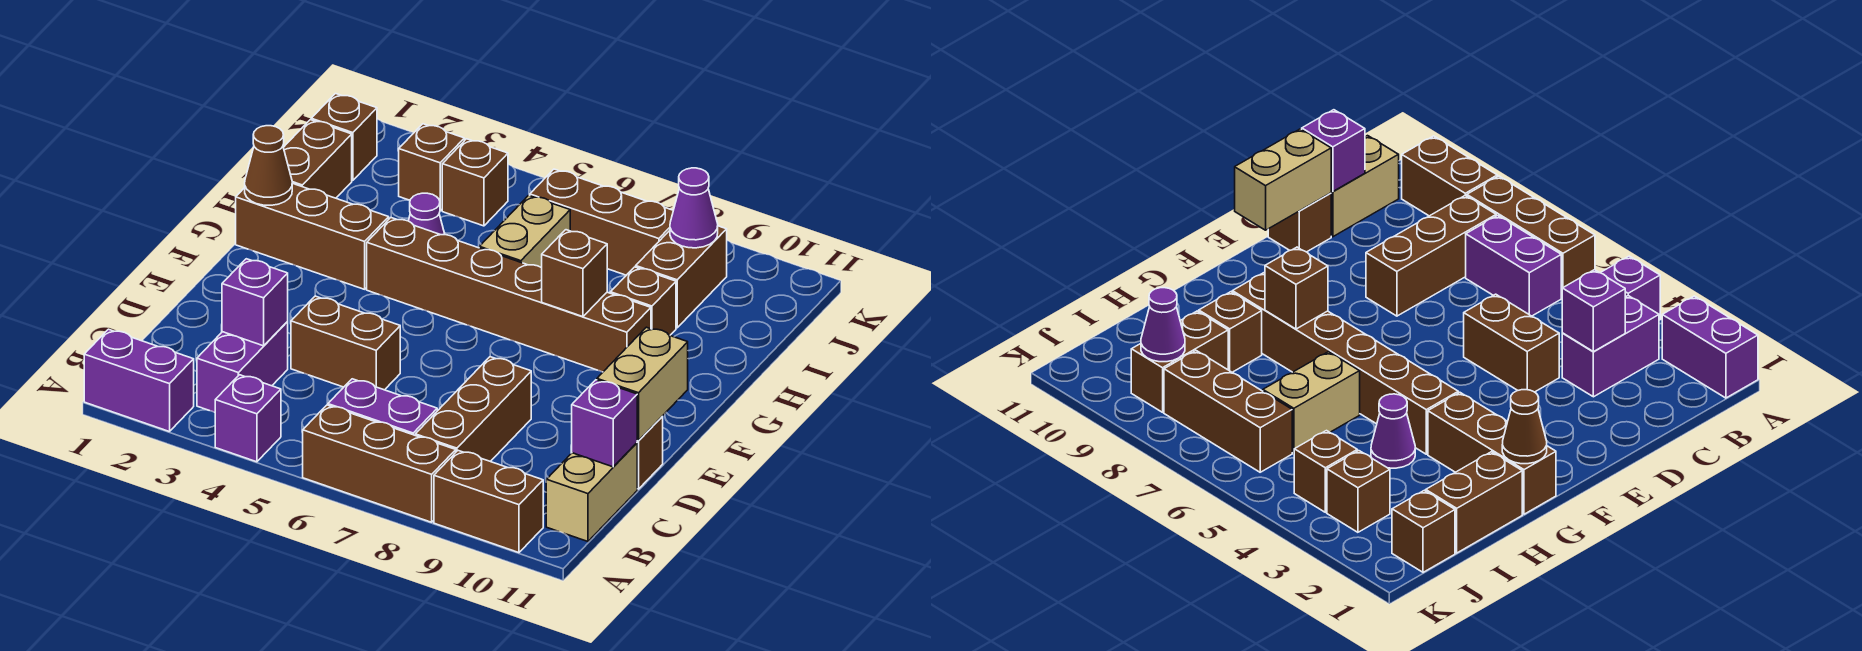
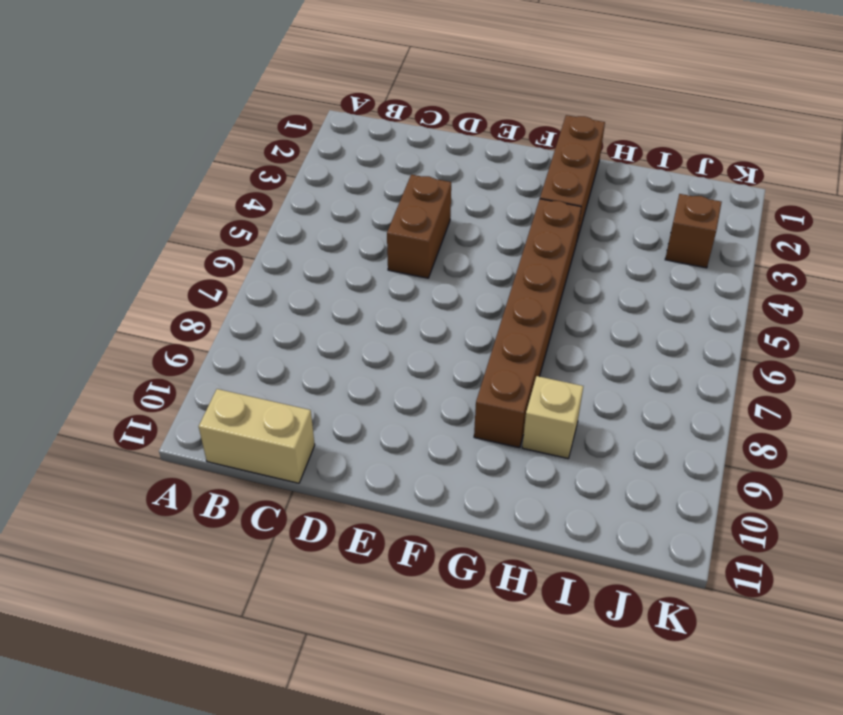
tan brick H9 level 1 -> brown brick H9 level 1
none -> purple brick A1:A2 level 1
none -> purple brick A4 level 1
none -> brown brick A6:A8 level 1

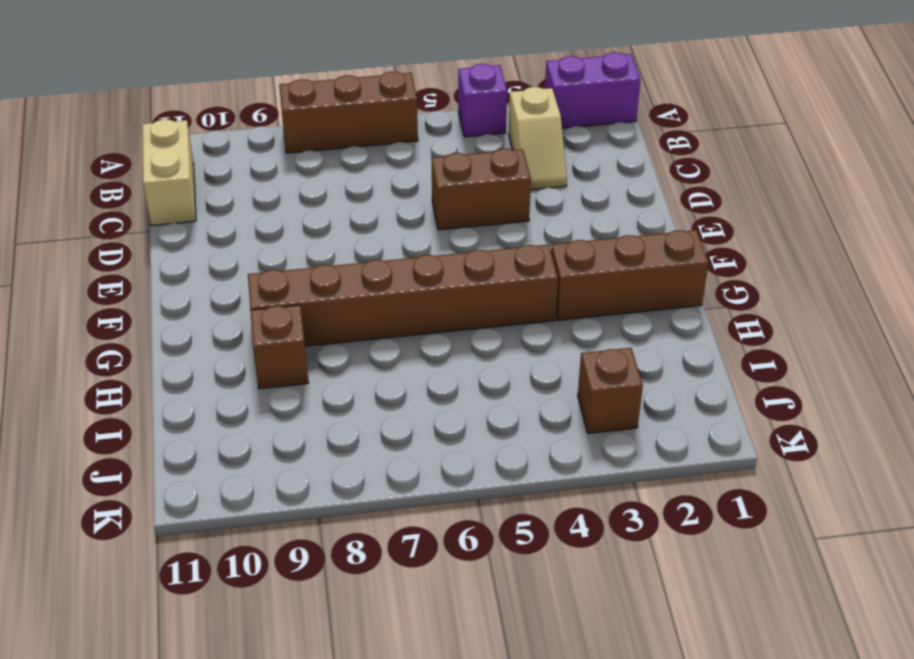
tan slope B3:C3 level 1 top B -> purple brick B3:C3 level 1
none -> brown brick A9:A10 level 1
none -> purple brick B6:B7 level 1
none -> brown brick B8:D8 level 1

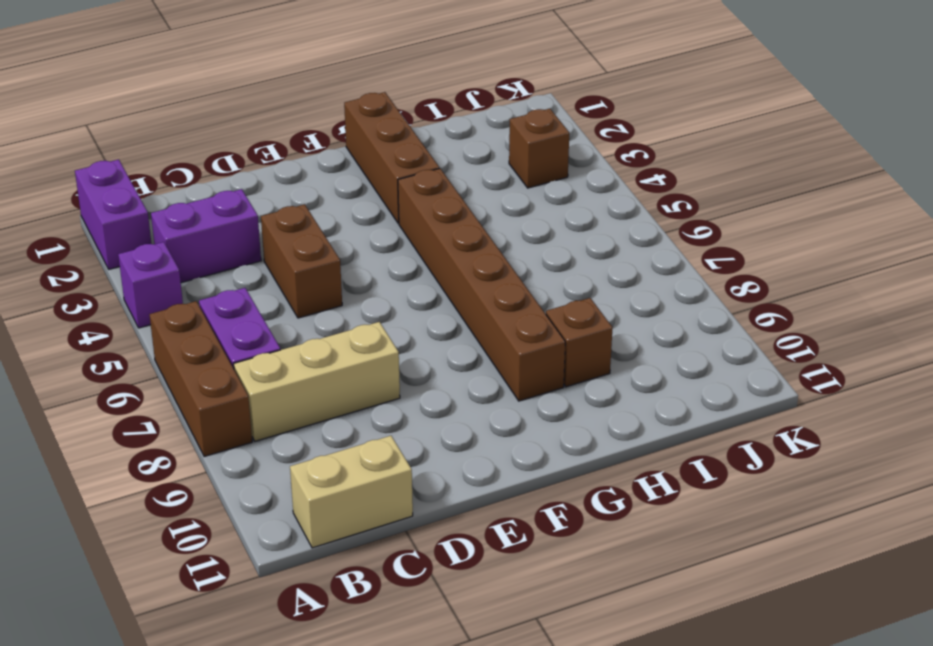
tan brick B8:D8 level 1 -> brown brick B8:D8 level 1
none -> brown brick A9:A10 level 1
none -> brown brick D11 level 1
none -> brown brick H1:I1 level 1

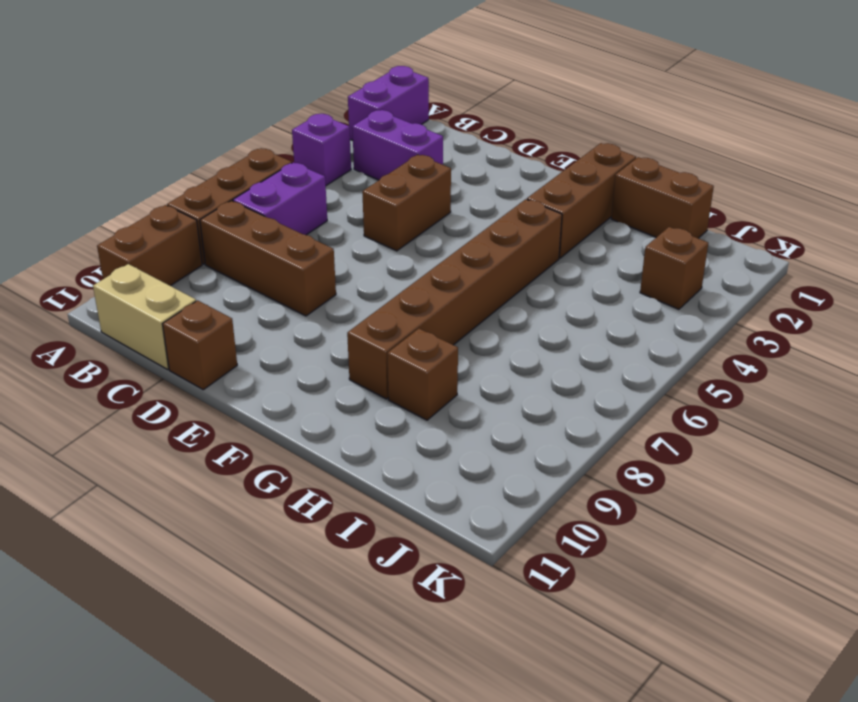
none -> purple cone H4 level 1
none -> tan brick H6:I6 level 1
none -> brown brick I9:J9 level 1

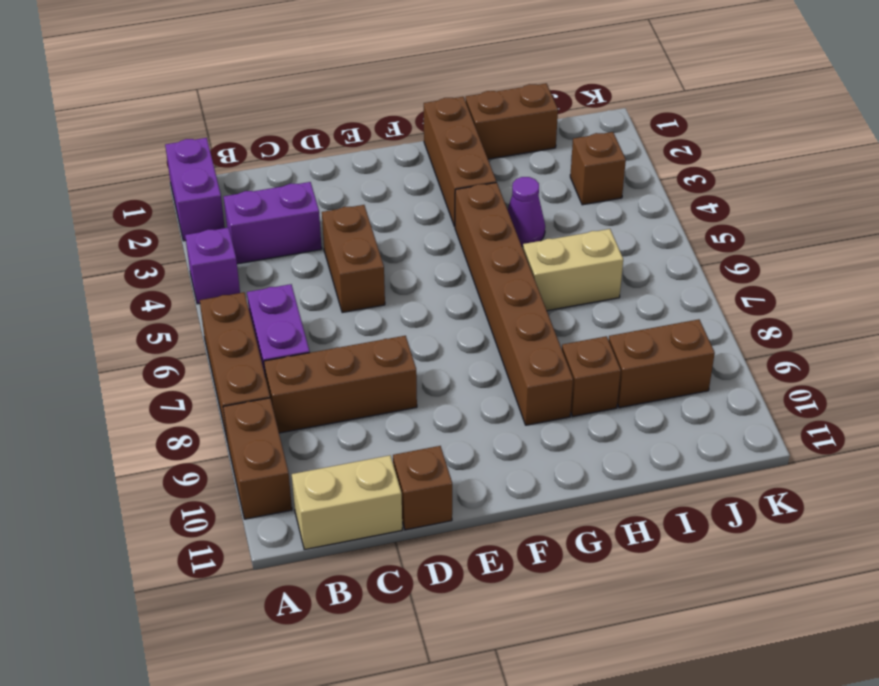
none -> brown brick J1 level 1
none -> brown brick J4 level 1
none -> brown brick J6:J8 level 1

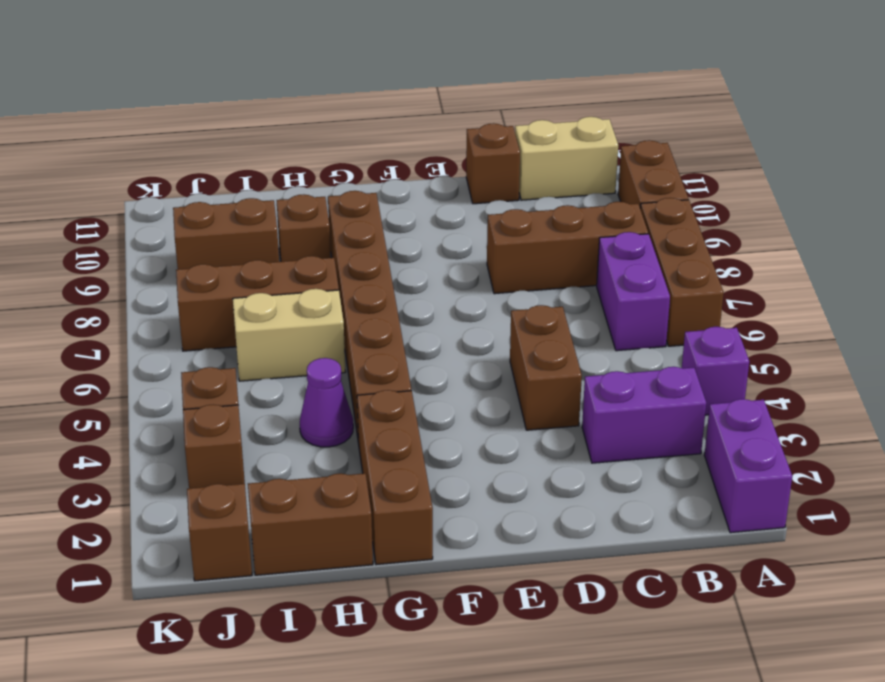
brown brick H7:J7 level 1 -> brown brick J6:J8 level 1
none -> purple brick C3 level 2
none -> purple brick C11 level 2
none -> tan brick D11:E11 level 2

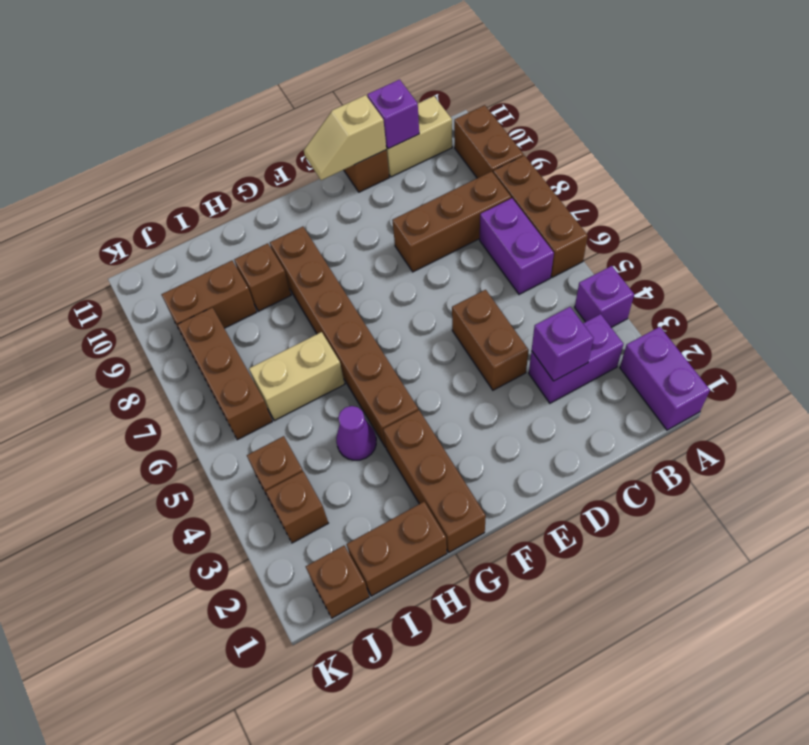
tan slope D11:E11 level 2 top D -> tan brick D11:E11 level 2
none -> brown cone G1 level 2
none -> brown brick G8 level 2
none -> purple cone J9 level 2

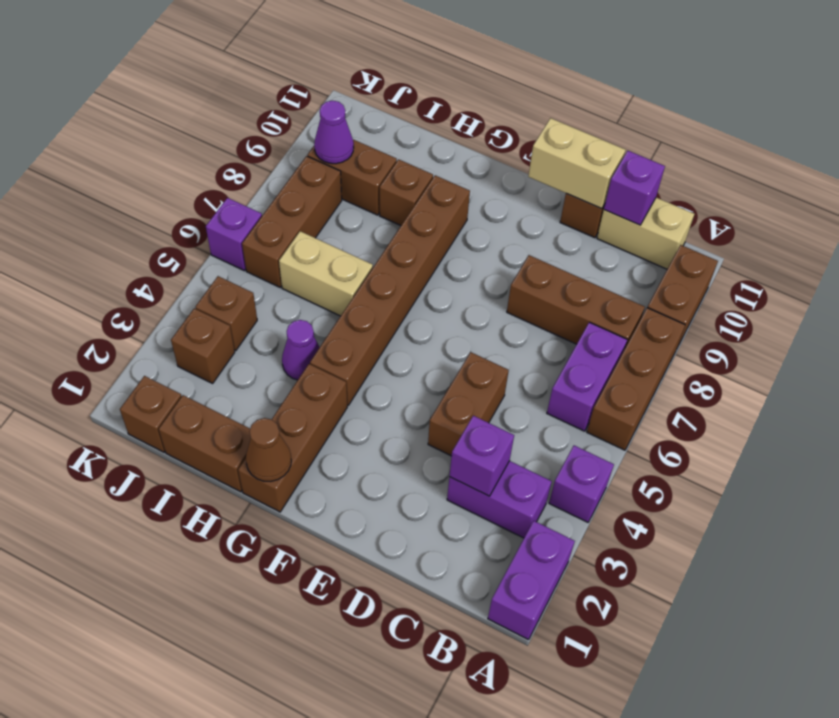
purple brick K6 level 1 -> none
none -> brown brick G8 level 2

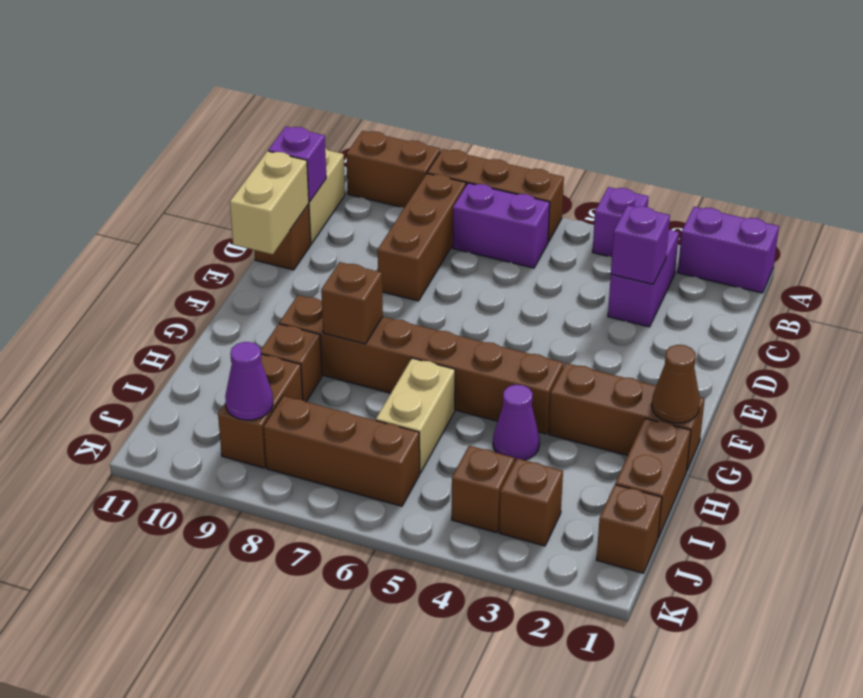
none -> brown brick D4:D5 level 1

